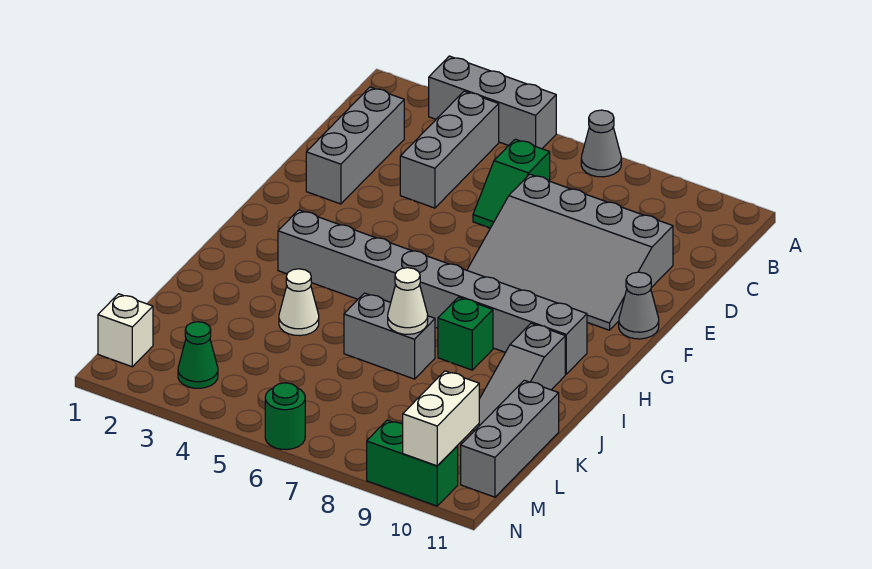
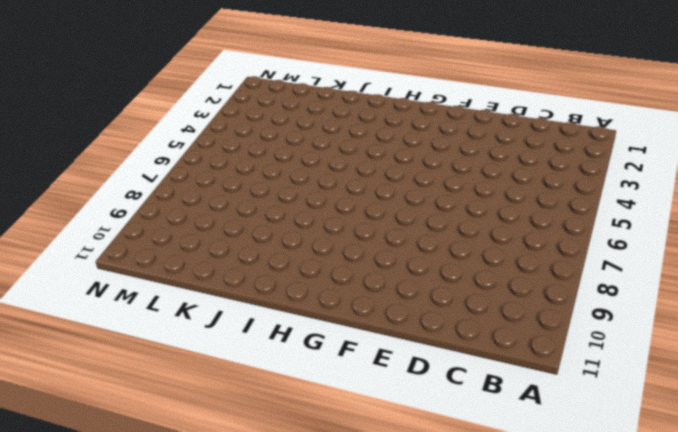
none -> grey brick A3:A5 level 1
none -> grey cone A7 level 1
none -> grey brick B4:D4 level 1

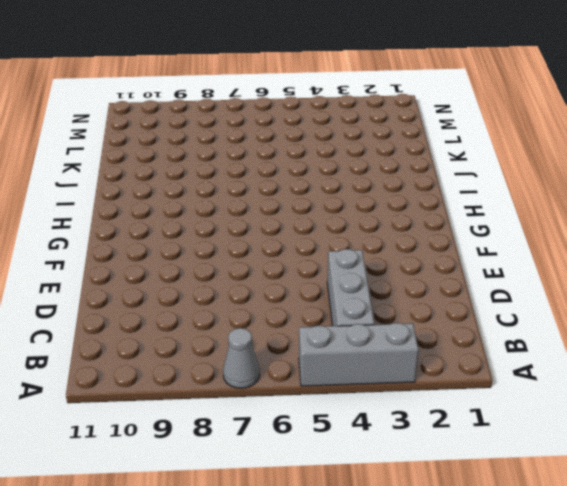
none -> grey brick C2:E2 level 1
none -> green slope C6:D6 level 1 top C
none -> grey slope D7:F10 level 1 top D

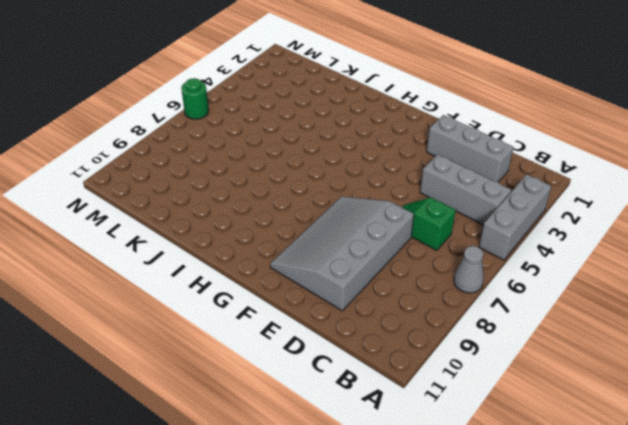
none -> grey cone F11 level 1
none -> grey brick H3:H10 level 1
none -> green brick I8 level 1

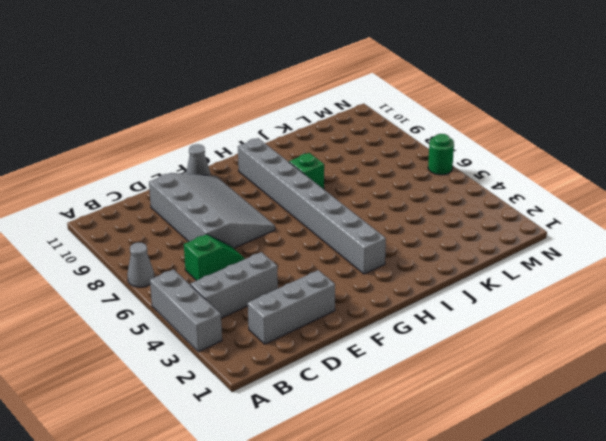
none -> grey slope I10:K10 level 1 top I
none -> white cone J4 level 1
none -> grey brick J6:J7 level 1

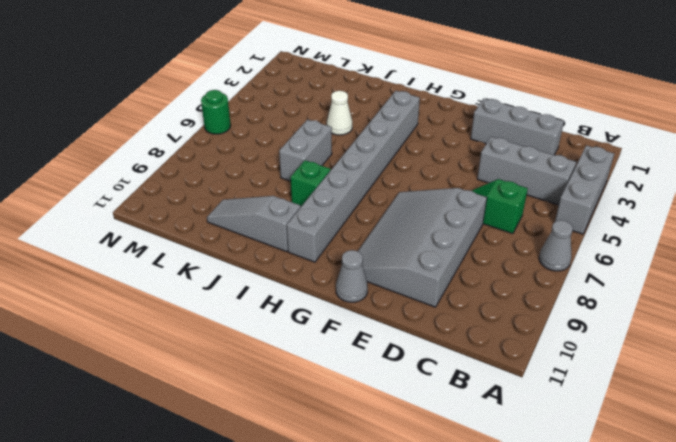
none -> grey brick K11:M11 level 1
none -> white brick M1 level 1
none -> green cone M3 level 1

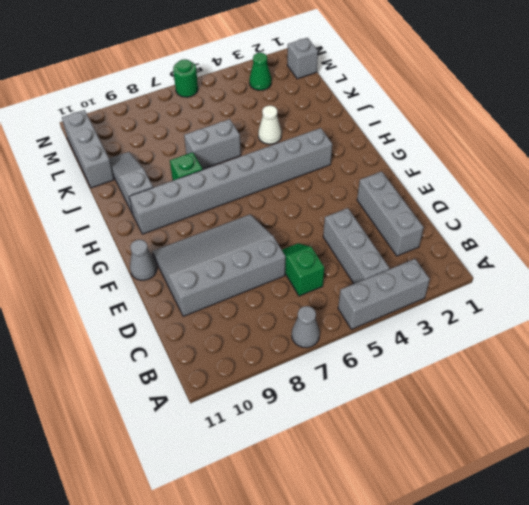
grey brick M1 level 1 -> white brick M1 level 1
none -> green brick N9:N10 level 1
none -> white cone J7 level 2
none -> white brick M10:N10 level 2

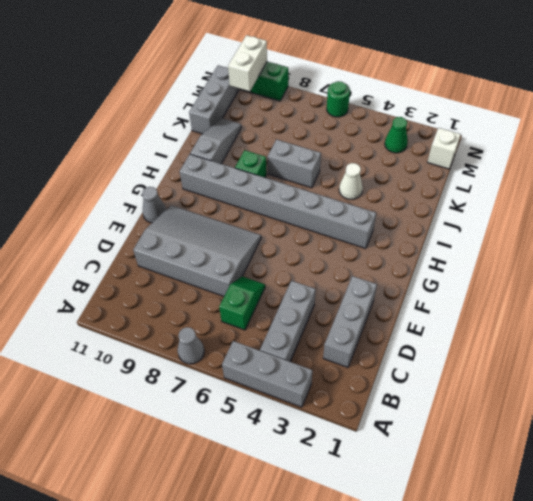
none -> white cone J7 level 2

